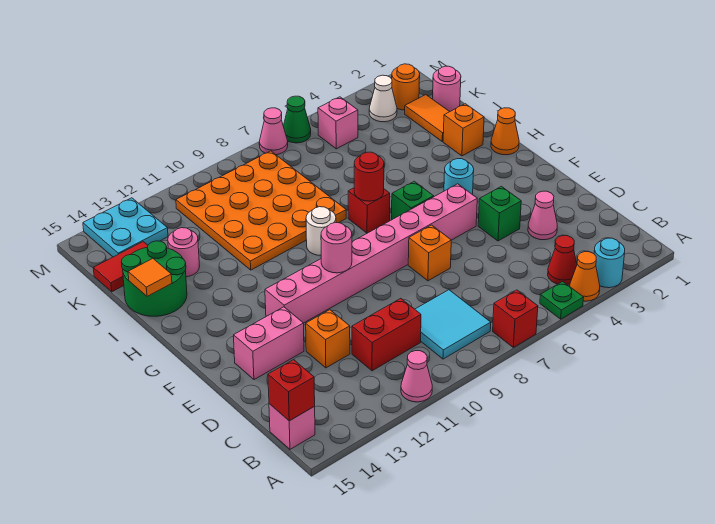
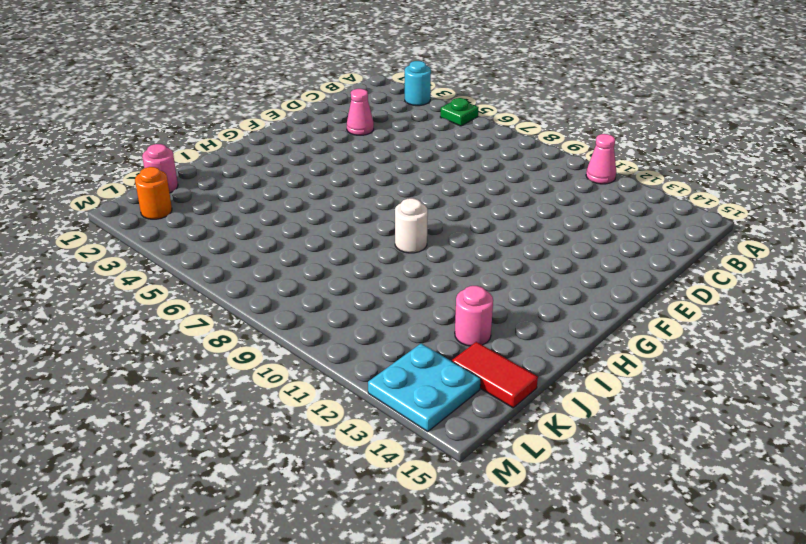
none -> orange cone A4 level 1
none -> red brick A7 level 1
none -> red cone B4 level 1
none -> cyan tile B8:C9 level 1

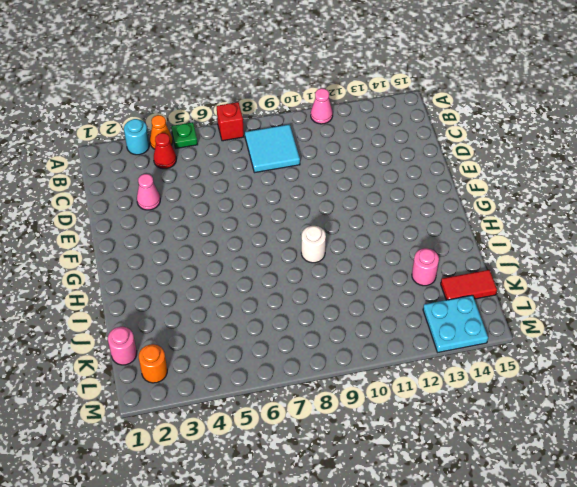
none -> pink brick B15 level 1
none -> red brick C10:C11 level 1
none -> orange brick D12 level 1
none -> green brick E4 level 1

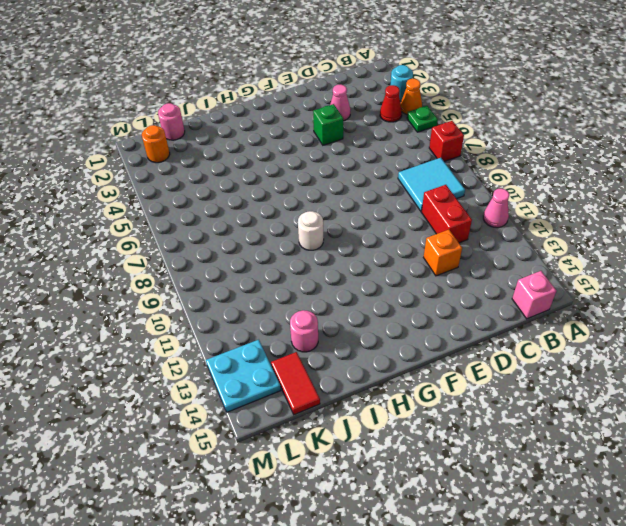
none -> orange brick E7 level 1
none -> pink brick E13:E14 level 1
none -> pink brick F5:F12 level 1
none -> cyan round brick G4 level 1

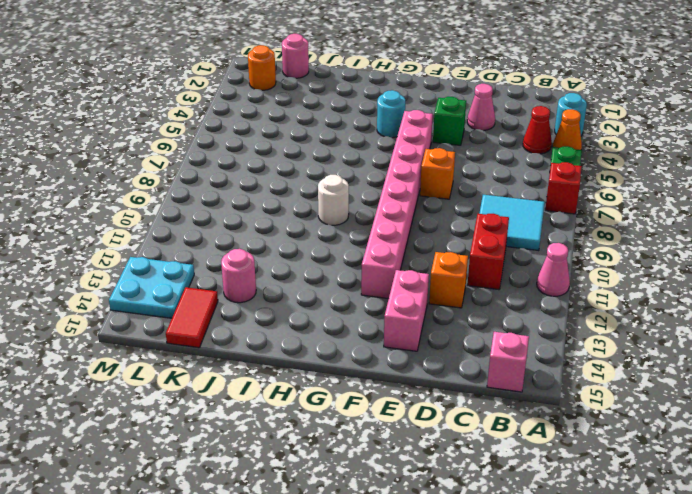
none -> green brick G6 level 1
none -> orange cone H1 level 1
none -> red brick H7 level 1
none -> orange brick I2 level 1

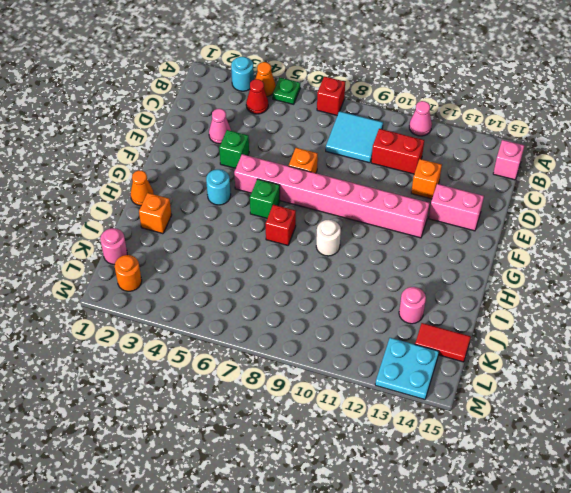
none -> orange plate I8:L11 level 1
none -> green round brick I14:J15 level 1
none -> orange tile J2:K2 level 1
none -> white cone L3 level 1

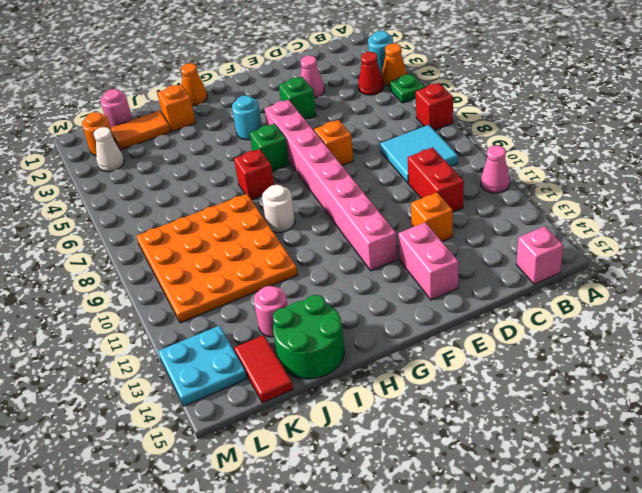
none -> pink brick L5 level 1
none -> green cone M6 level 1
none -> pink cone M7 level 1
none -> red brick B15 level 2

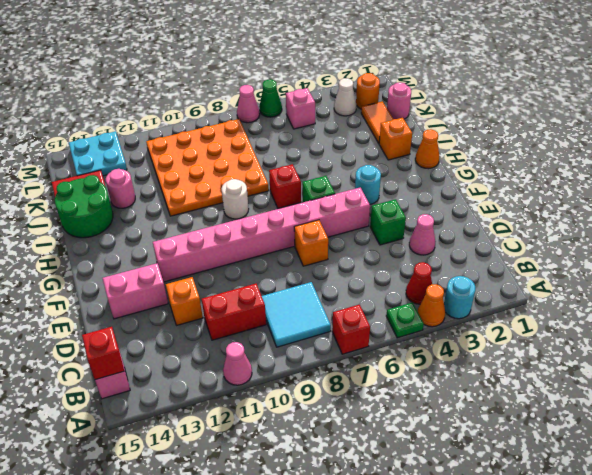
none -> pink round brick F10 level 2
none -> red round brick H7 level 2
none -> orange tile I15 level 2

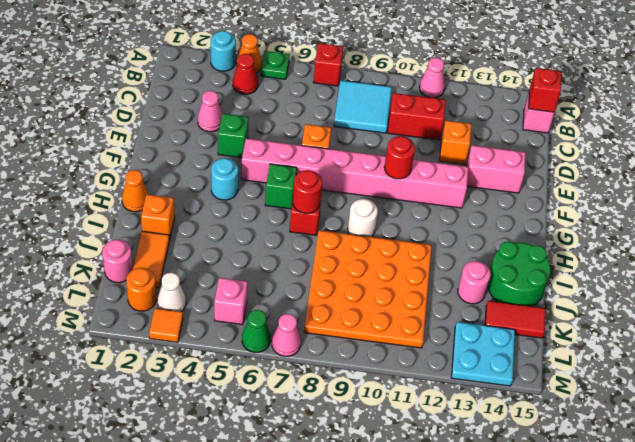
red round brick F10 level 2 -> pink round brick F10 level 2
orange tile M3 level 1 -> orange tile I15 level 2

